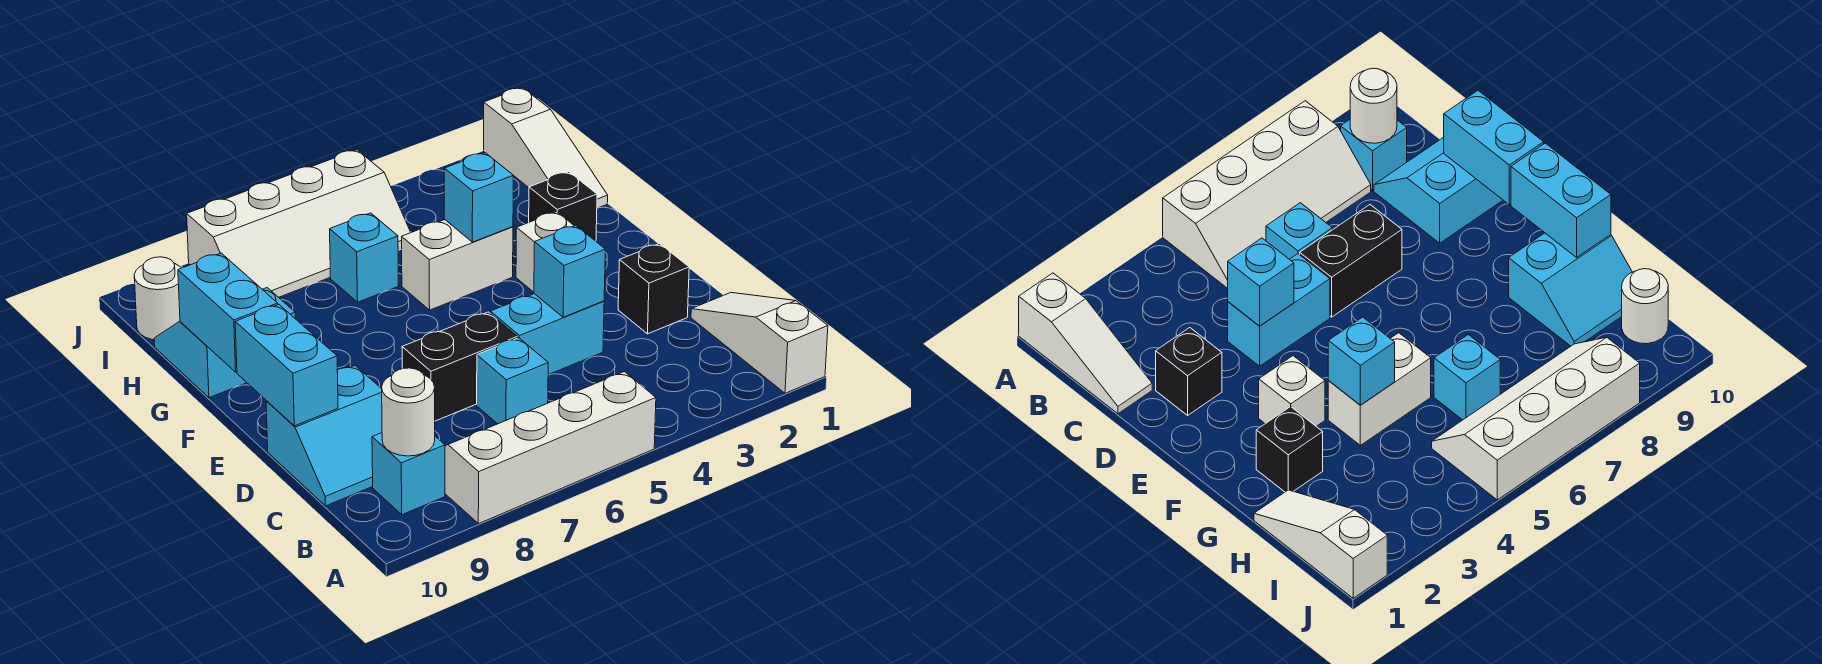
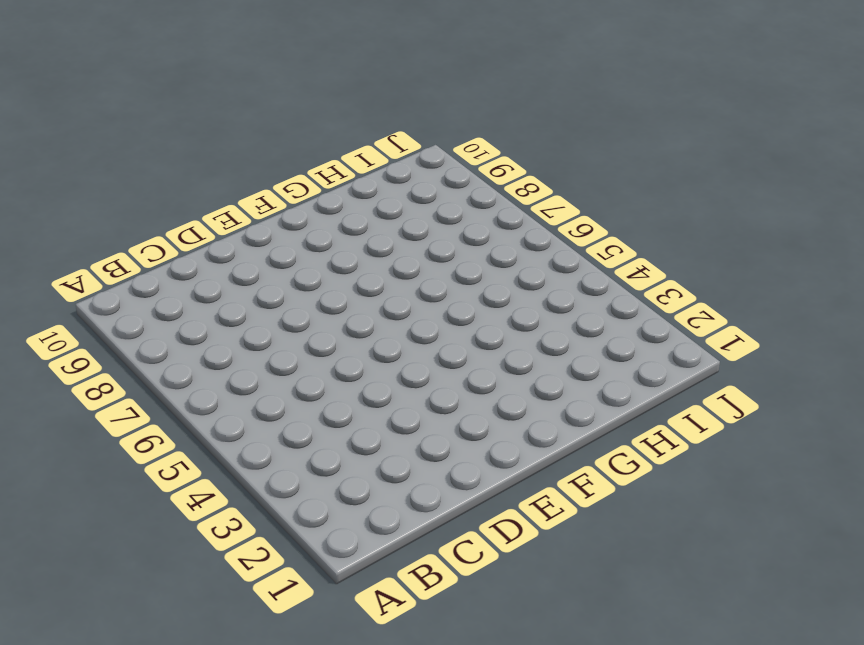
none -> white slope A1:C1 level 1 top A
none -> white slope A5:B8 level 1 top A
none -> cyan brick B9 level 1

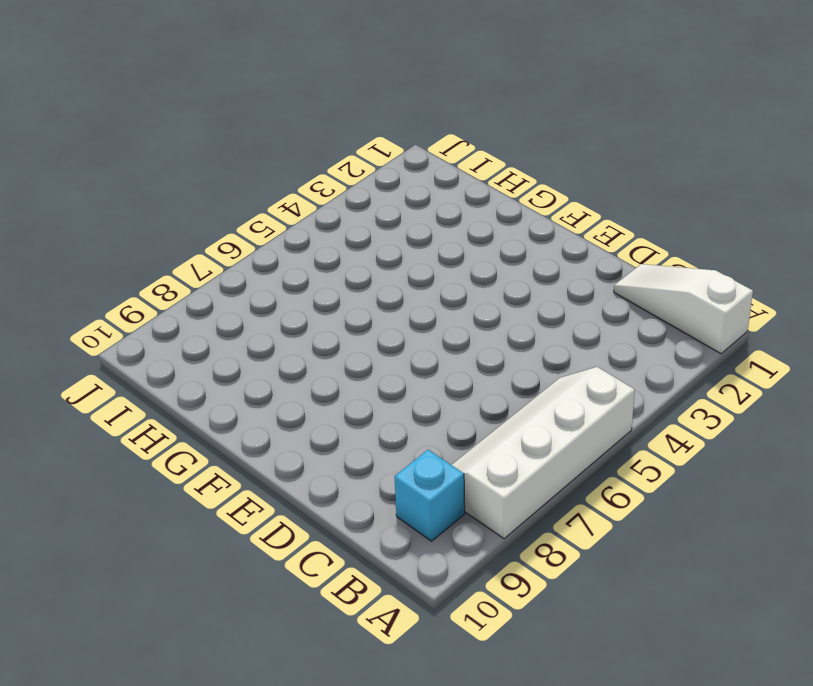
none -> cyan brick C6 level 1
none -> cyan slope C9:D10 level 1 top D
none -> black brick D2 level 1

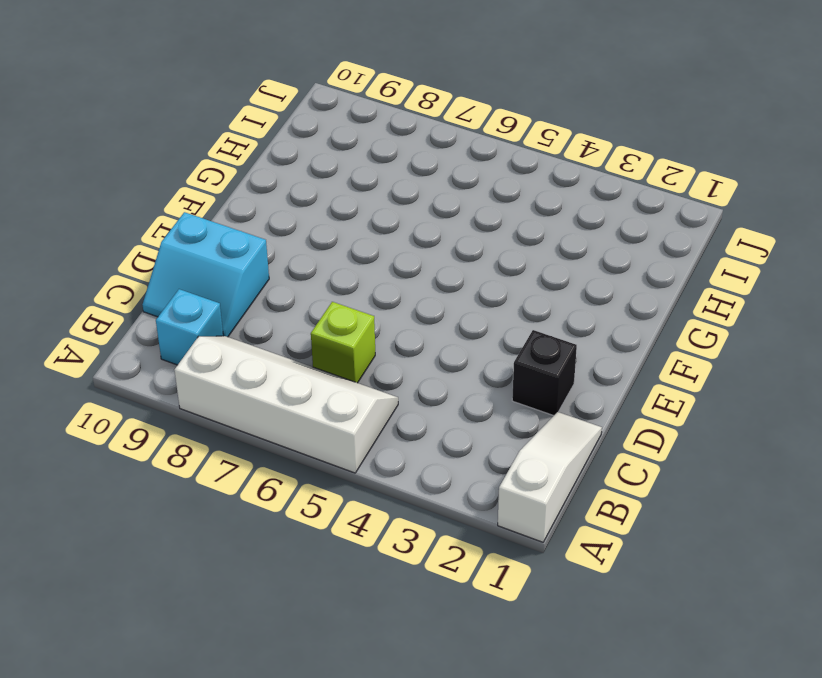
lime brick C6 level 1 -> cyan brick C6 level 1
none -> cyan brick D4:D5 level 1
none -> black brick D6:D7 level 1
none -> white brick F3 level 1

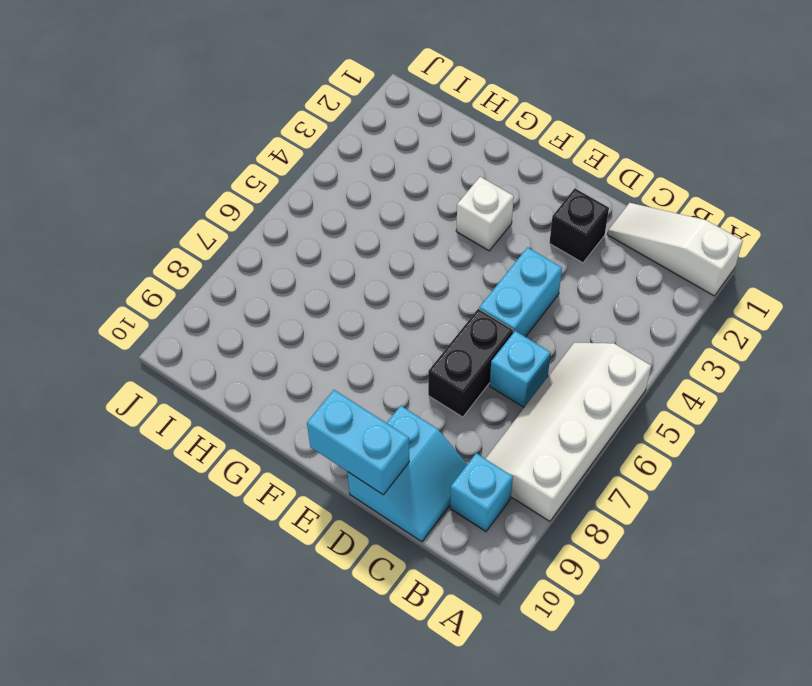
none -> black brick G2 level 1
none -> white brick G4:G5 level 1
none -> cyan slope G9:H10 level 1 top G

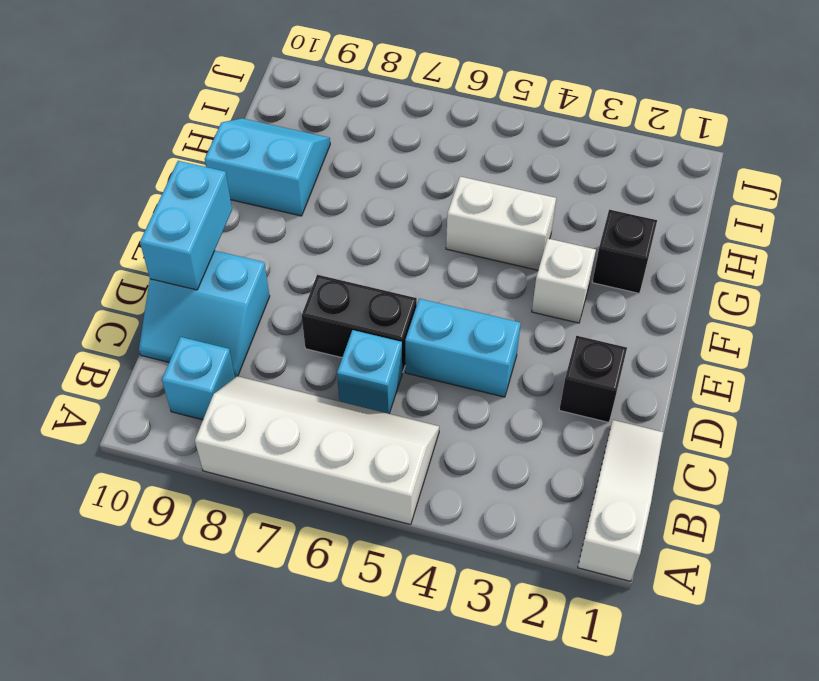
none -> white slope H1:J1 level 1 top J
none -> cyan brick H6 level 1
none -> white slope I5:J8 level 1 top J

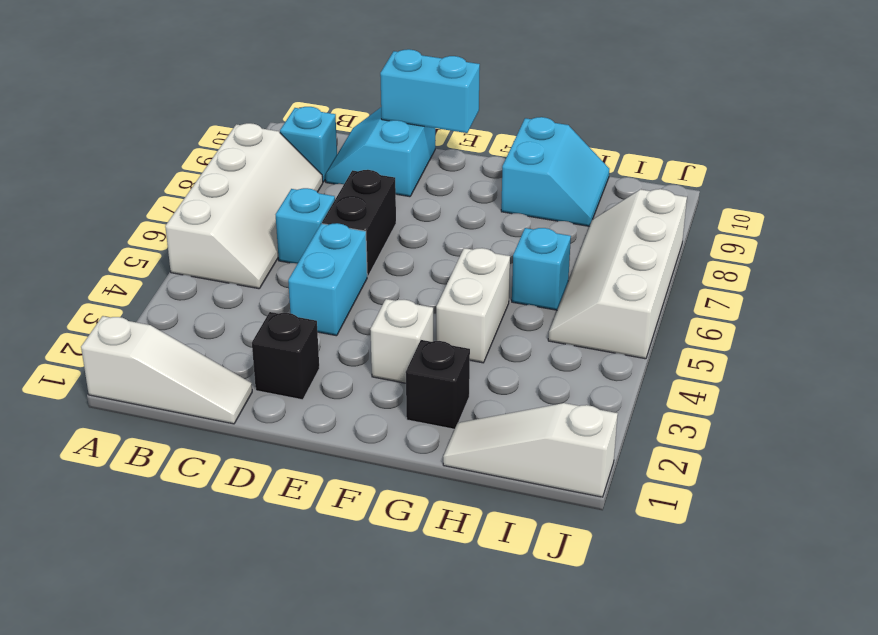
none -> white round brick I10 level 1
none -> white round brick B9 level 2
none -> cyan brick D4 level 2

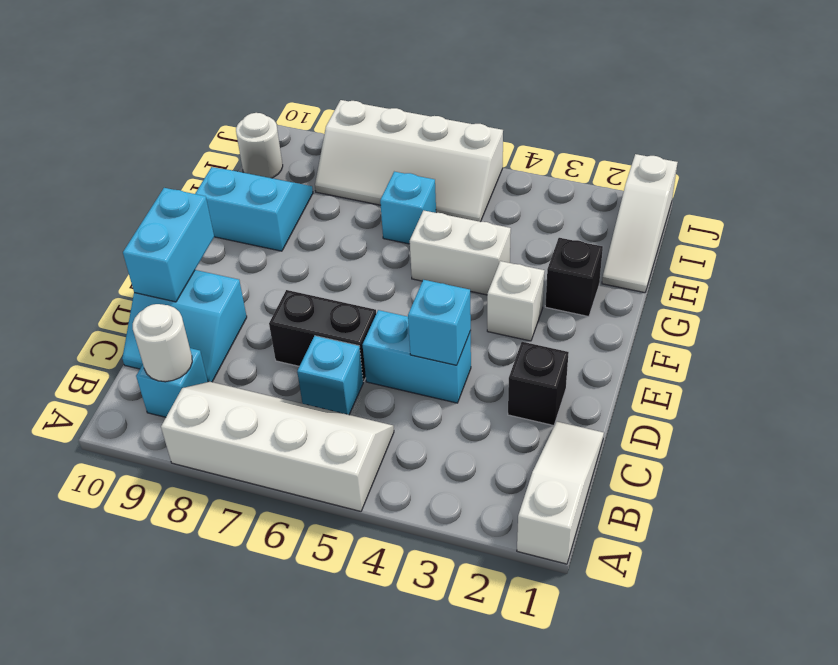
none -> cyan brick F10:G10 level 2
none -> cyan brick G4 level 2

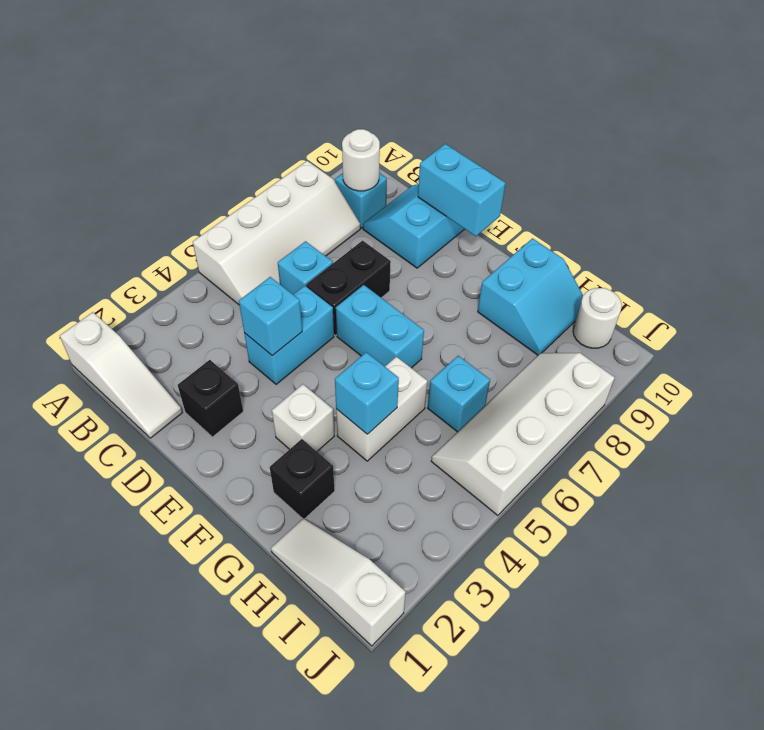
cyan brick E6:F6 level 1 -> cyan brick F10:G10 level 2

